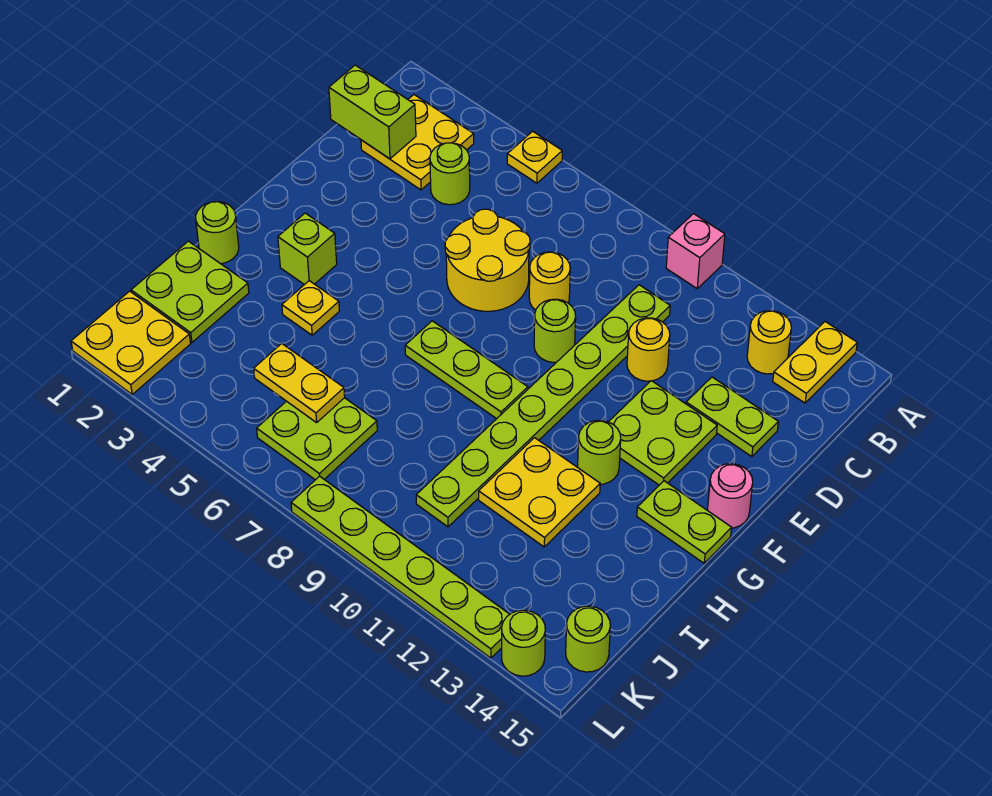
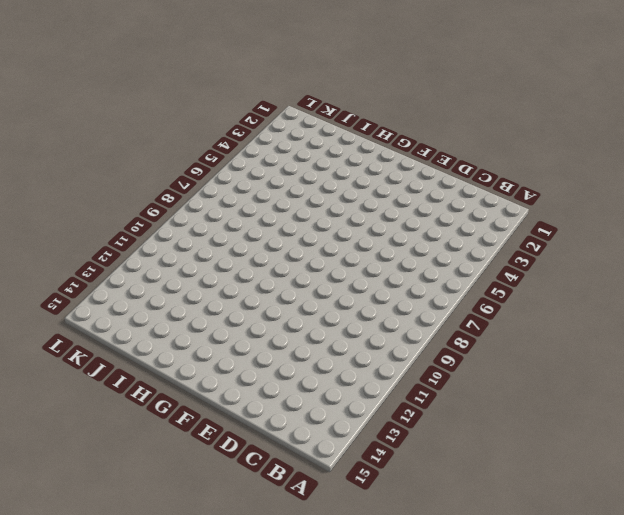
none -> yellow plate A5 level 1
none -> pink brick A10 level 1
none -> yellow plate A14:B14 level 1

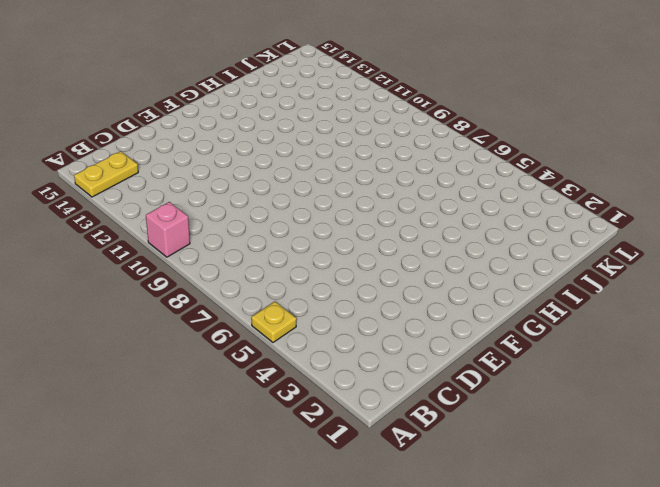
none -> yellow plate B2:C3 level 1
none -> yellow round brick B13 level 1
none -> lime round brick C4 level 1

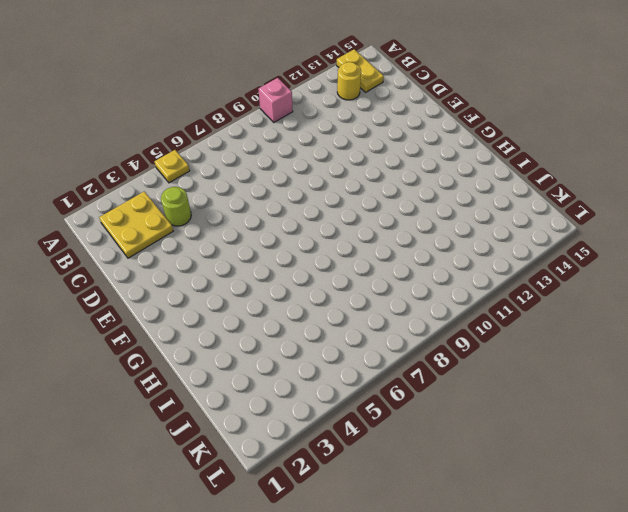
none -> lime plate C10:J10 level 1
none -> yellow round brick D6:E7 level 1
none -> yellow round brick D8 level 1

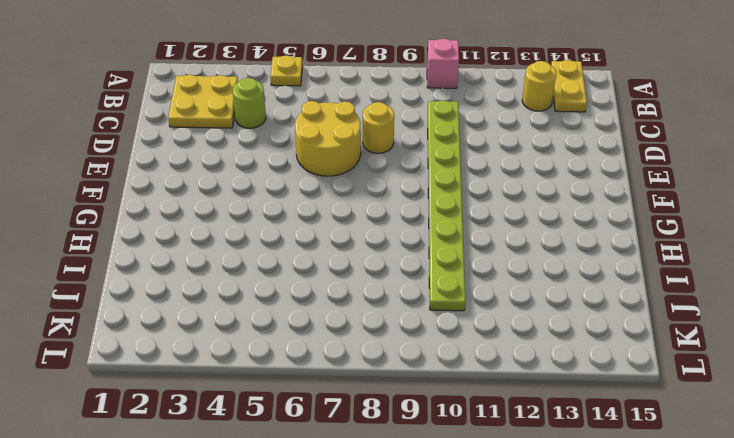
none -> yellow round brick D11 level 1
none -> lime plate D13:D14 level 1
none -> lime round brick E9 level 1

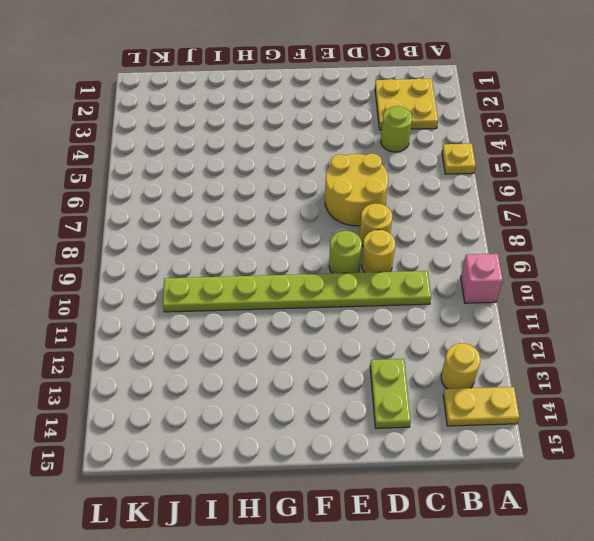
yellow round brick D9 level 1 -> yellow round brick D11 level 1
none -> lime plate E12:F13 level 1
none -> pink round brick F15 level 1
none -> lime brick G3 level 1

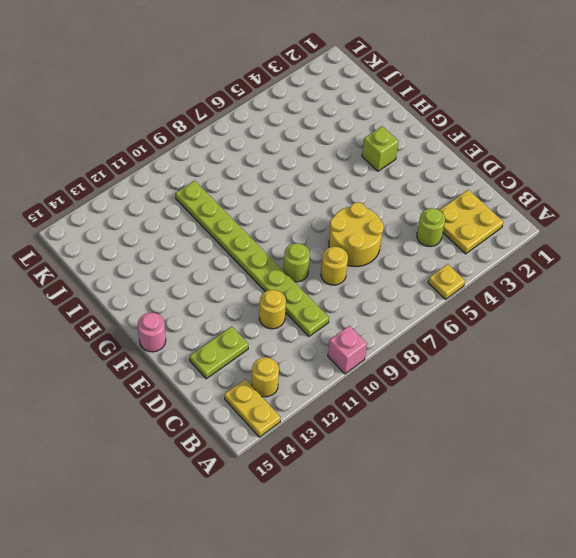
none -> lime plate E12:F13 level 1
none -> lime plate G7:G9 level 1
none -> lime round brick G12 level 1

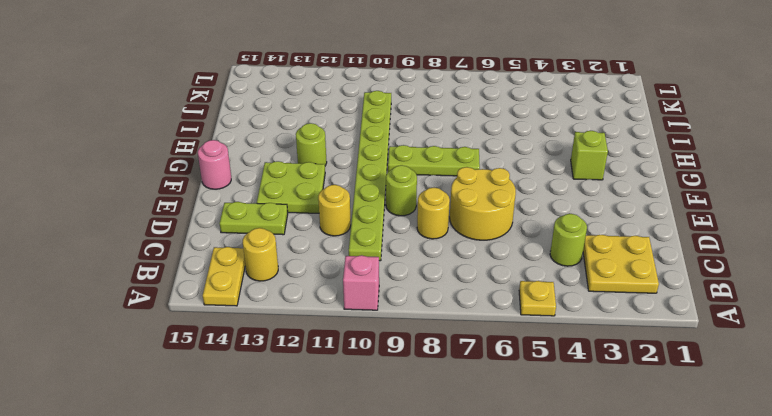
none -> lime plate G14:G15 level 1
none -> lime round brick H1 level 1
none -> yellow plate H4 level 1

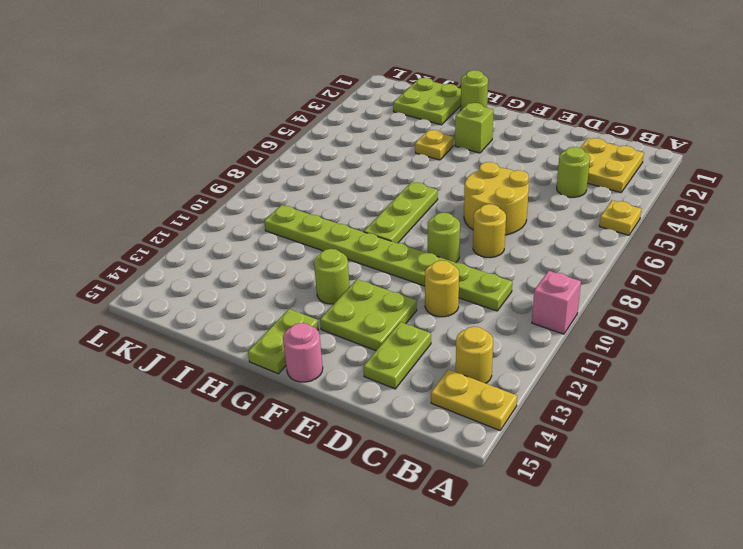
none -> yellow plate H11:I12 level 1
none -> lime plate J6:K7 level 1
none -> yellow plate K1:L2 level 1

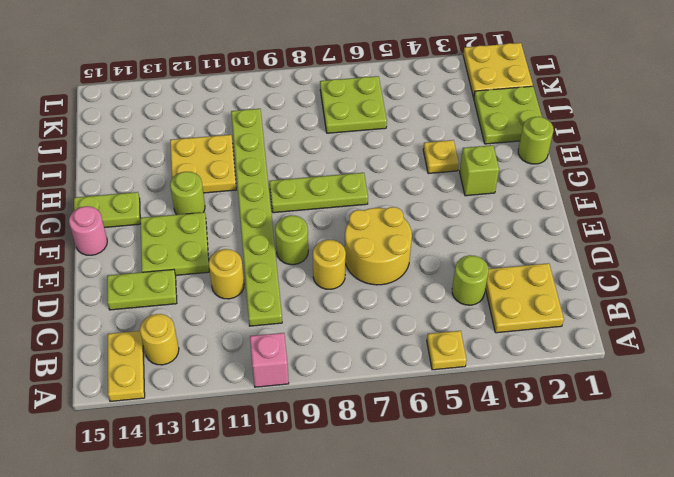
none -> lime round brick K15 level 1
none -> lime plate L8:L13 level 1
none -> lime round brick L14 level 1

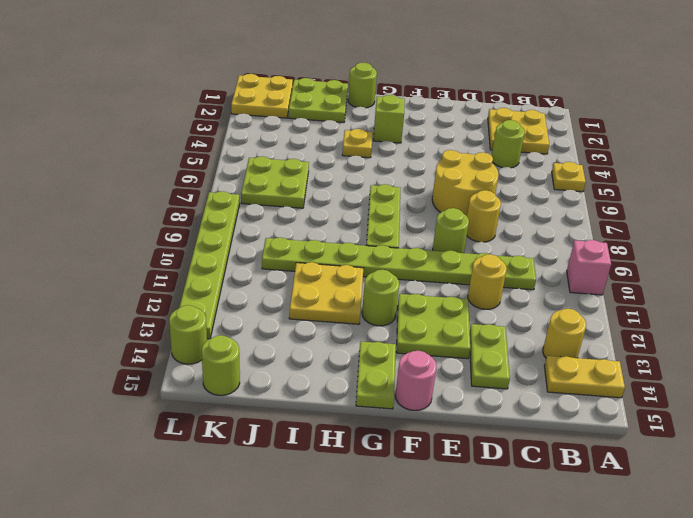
none -> lime brick C1:C2 level 2
none -> yellow plate J5:J6 level 2

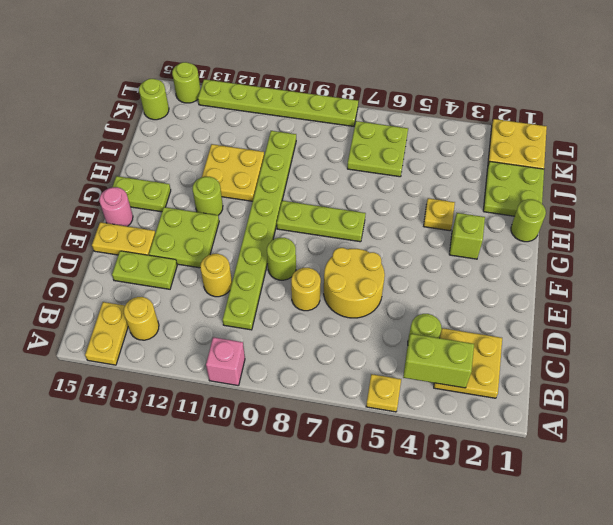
lime brick B3:B4 level 2 -> lime brick C1:C2 level 2
yellow plate E14:E15 level 1 -> yellow plate J5:J6 level 2

